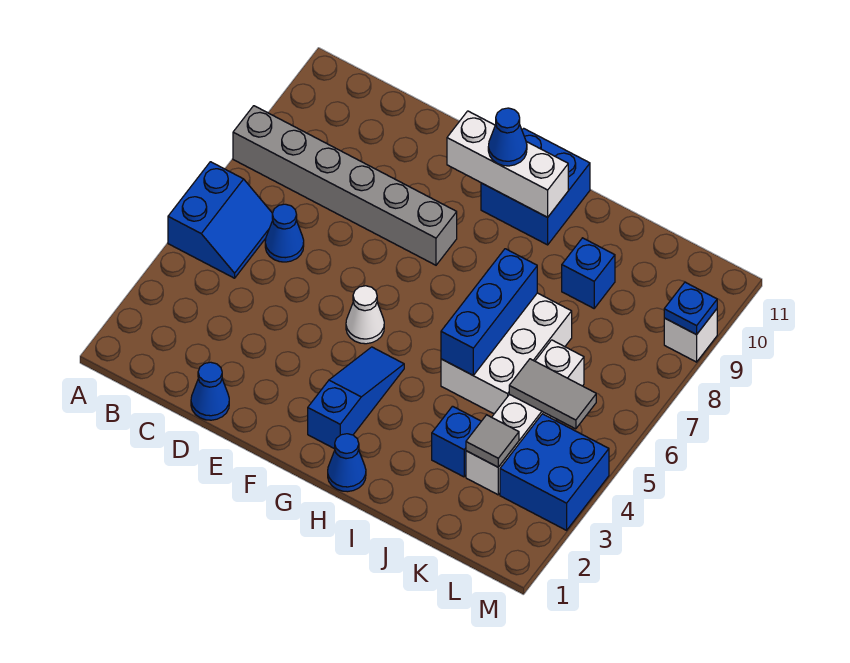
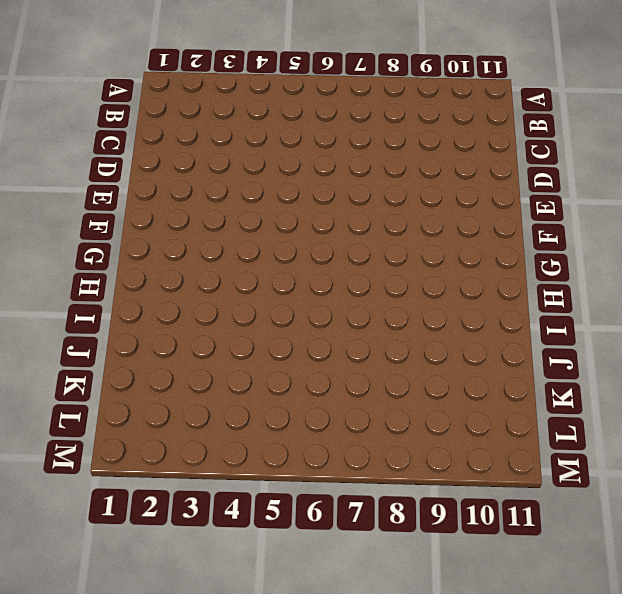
none -> blue slope A5:B6 level 1 top A
none -> grey brick A8:F8 level 1
none -> blue cone C6 level 1

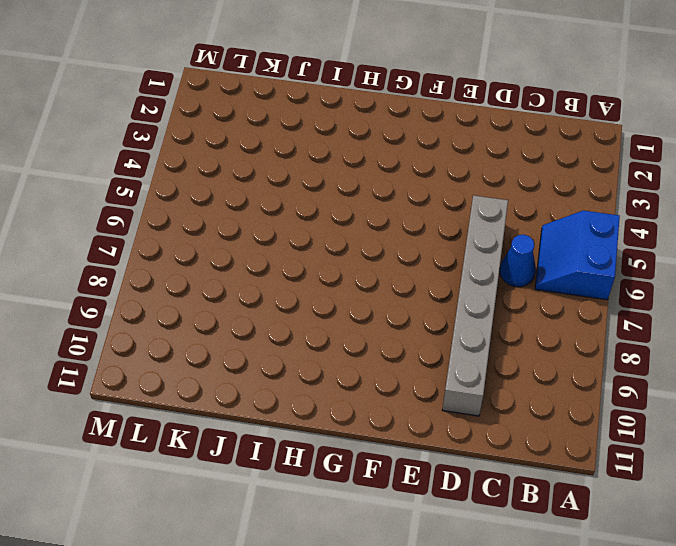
grey brick D5:D10 level 1 -> grey brick A8:F8 level 1
none -> blue cone D1 level 1
none -> white cone F5 level 1
none -> blue slope G2:G4 level 1 top 2

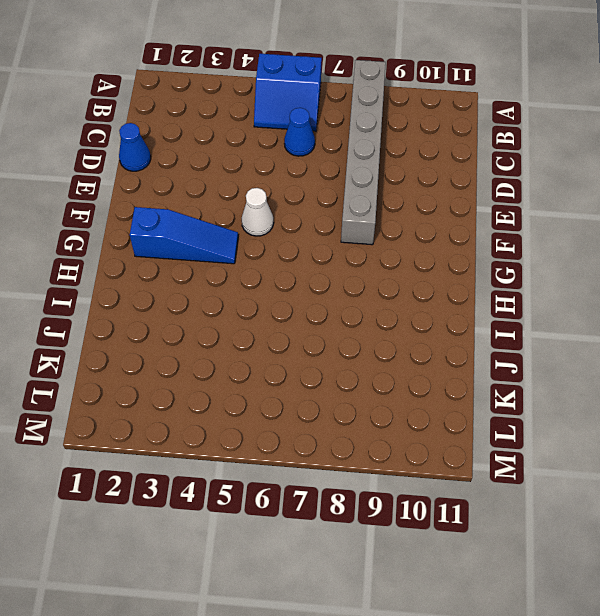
none -> blue brick G10:H11 level 1
none -> blue cone H1 level 1
none -> white brick I5:J7 level 1

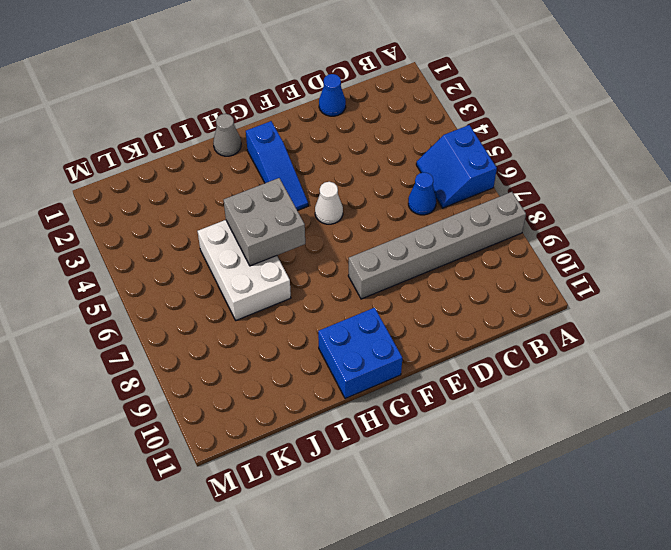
grey cone H1 level 1 -> blue cone H1 level 1
grey brick H5:I6 level 2 -> blue brick I5:I7 level 2
none -> blue brick J3 level 1
none -> blue brick J9 level 1
none -> white brick K3:K6 level 1

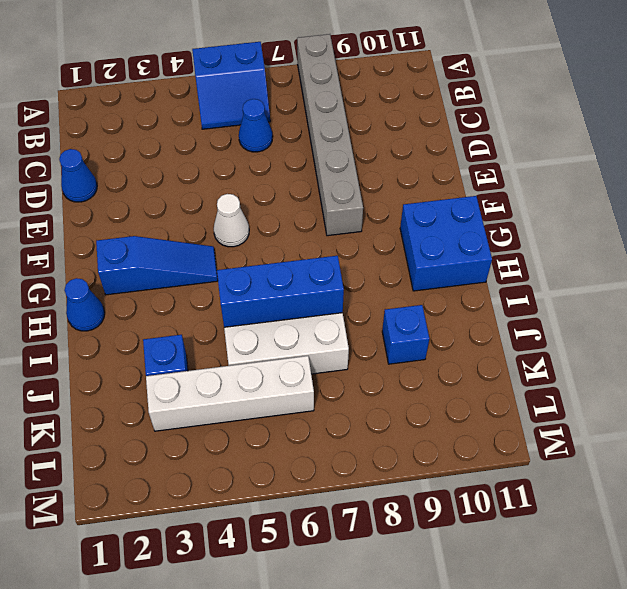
none -> blue brick L3:M4 level 1
none -> white brick M9 level 1
none -> white brick F10:H10 level 2

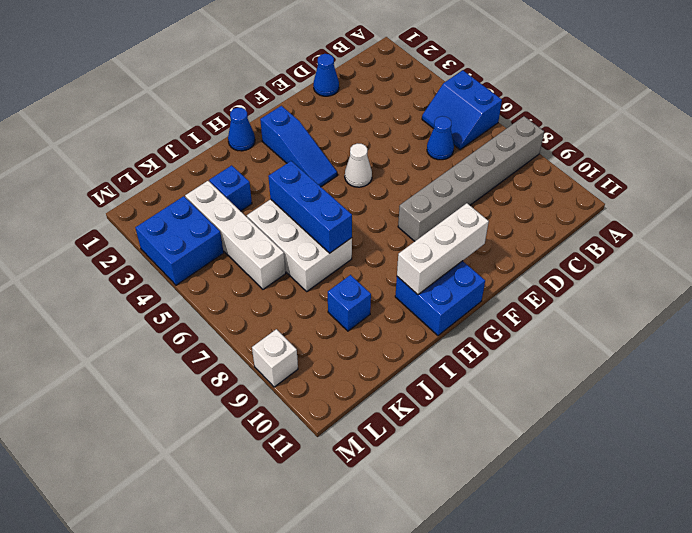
none -> grey tile K3 level 2
none -> grey tile K5:L5 level 2
none -> blue plate M9 level 2

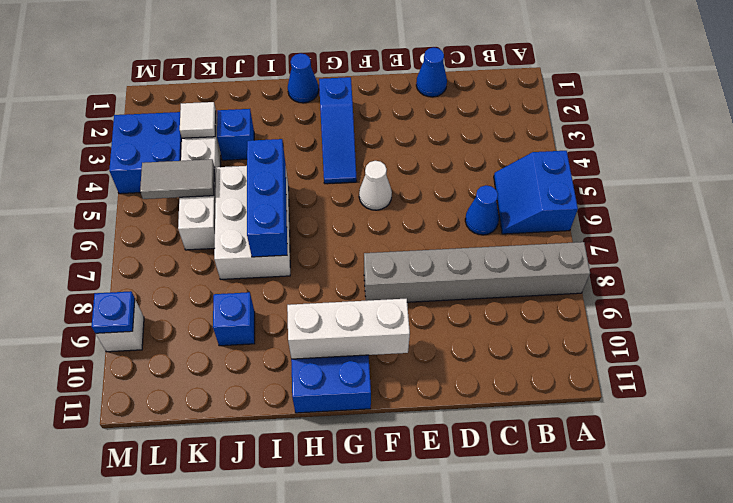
white tile K3 level 2 -> grey tile K3 level 2
none -> blue cone G10 level 3

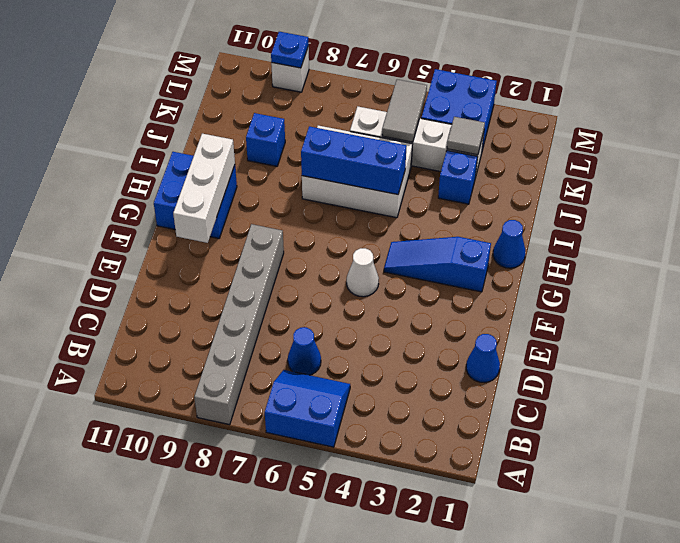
none -> blue cone G10 level 3

